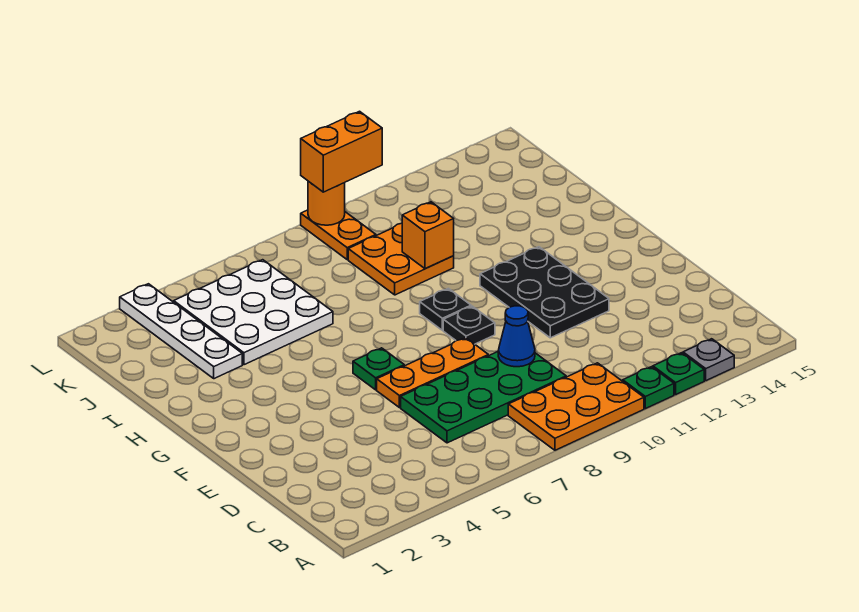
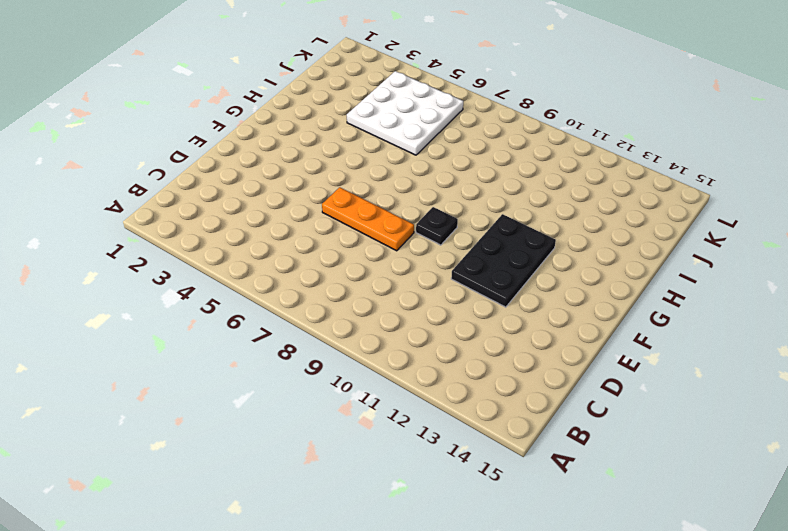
none -> orange plate A8:B10 level 1
none -> green plate A11 level 1
none -> green plate A12 level 1

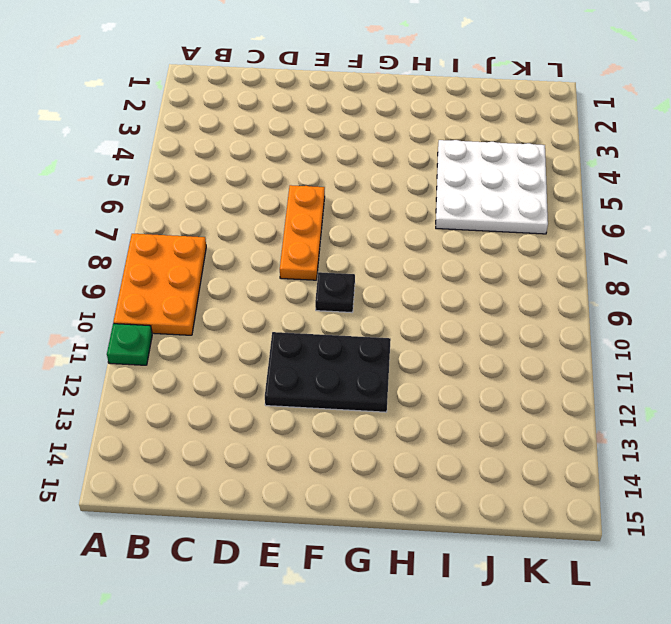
none -> green plate A12 level 1
none -> grey plate A13 level 1
none -> green plate C6:D9 level 1

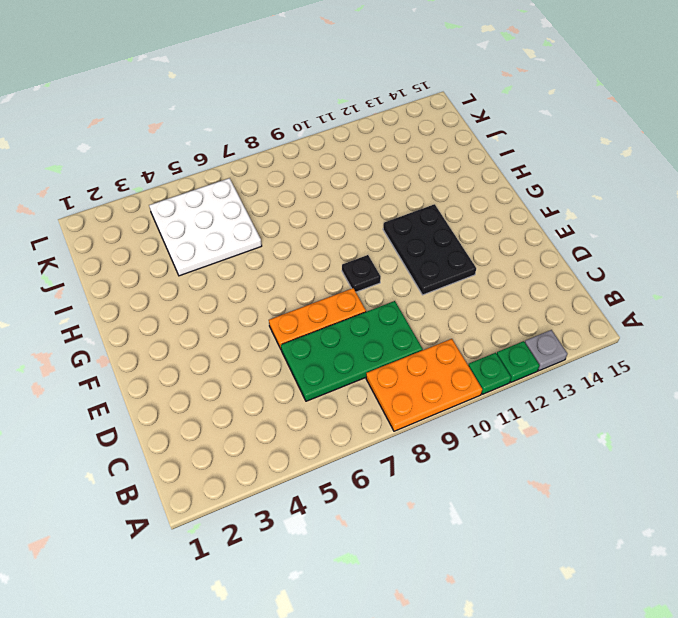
none -> green plate F6 level 1
none -> black plate G9 level 1
none -> white plate I3:L3 level 1

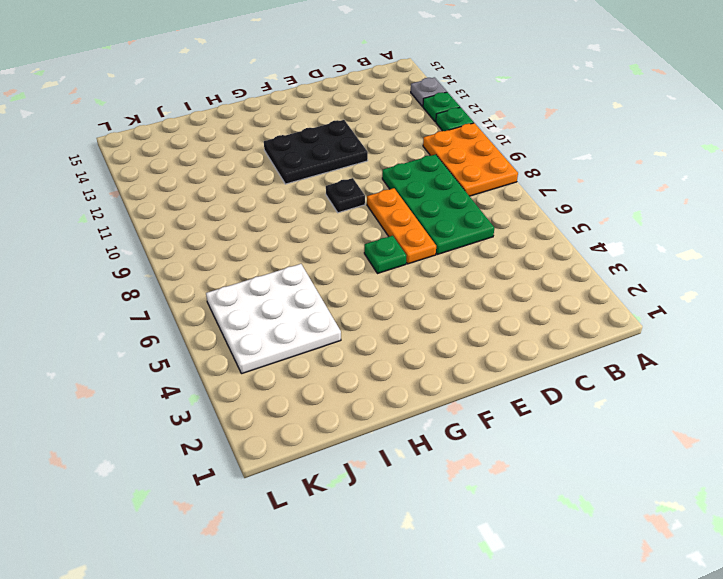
none -> black plate G9 level 1
none -> white plate I3:L3 level 1
none -> orange plate I9:J10 level 1

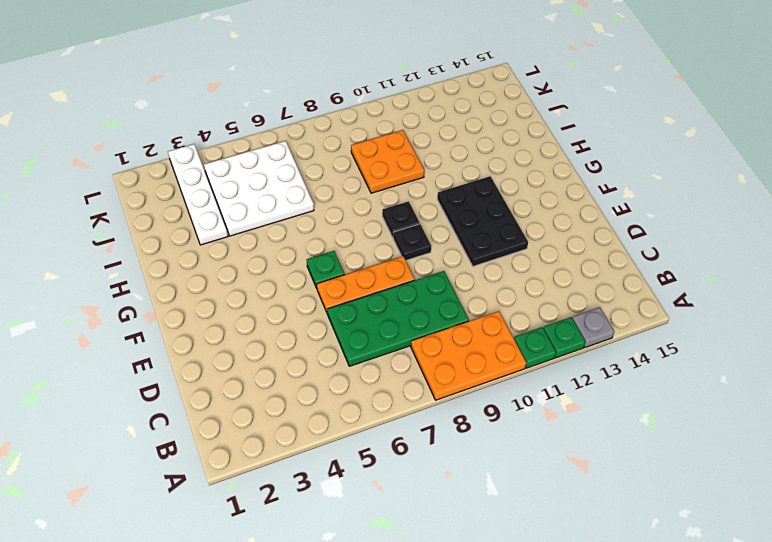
none -> orange plate K9:L9 level 1
none -> blue cone D9 level 2
none -> orange brick I10 level 2

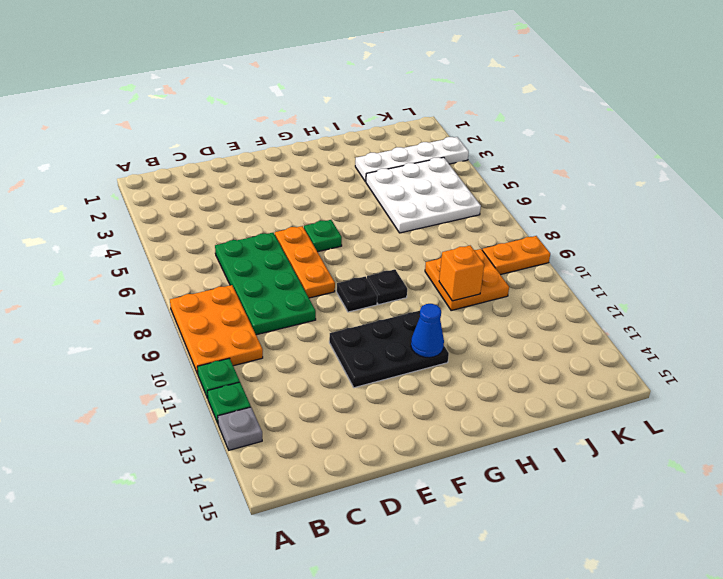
blue cone G12 level 2 -> blue cone D9 level 2
none -> orange round brick L9 level 2
none -> orange brick L9:L10 level 3

